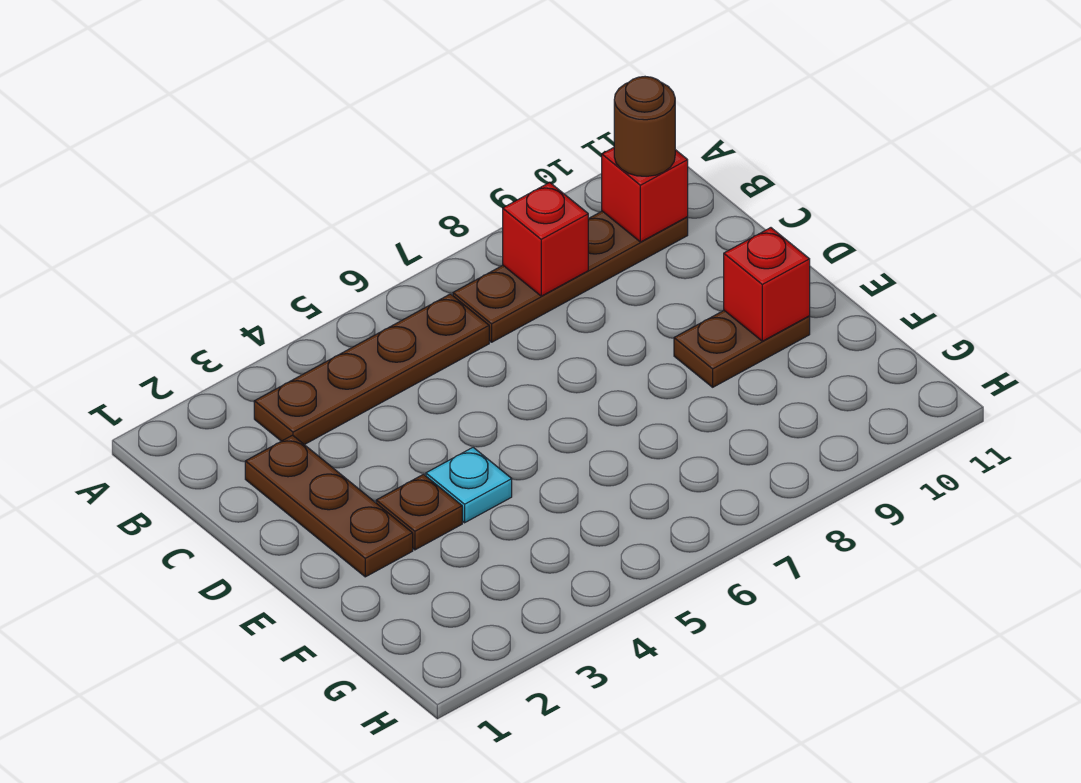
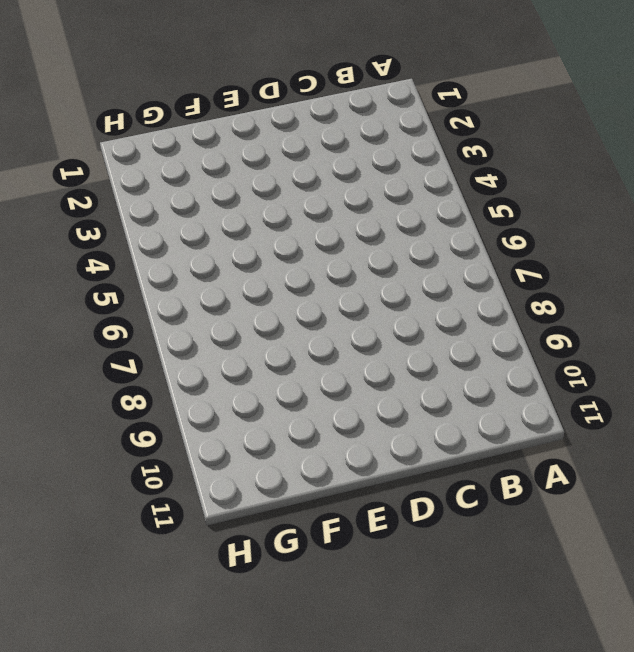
none -> brown plate B3:B6 level 1
none -> brown plate B7:B10 level 1

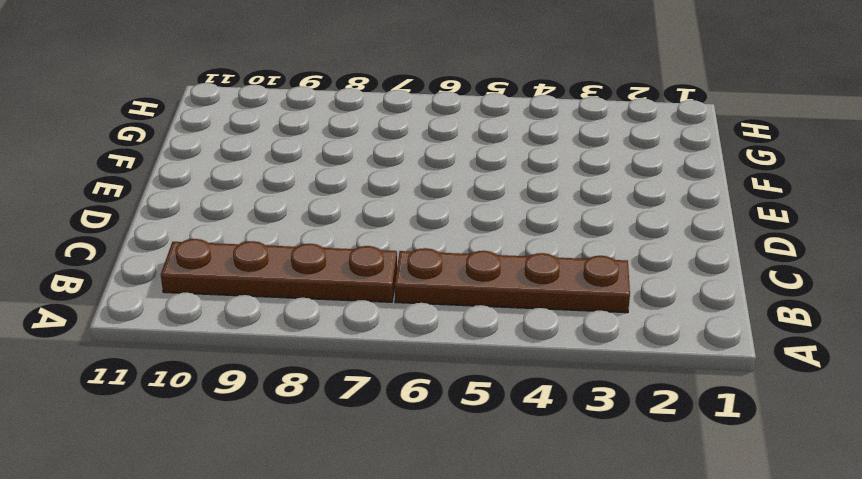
none -> brown plate C2:E2 level 1
none -> brown plate E3 level 1

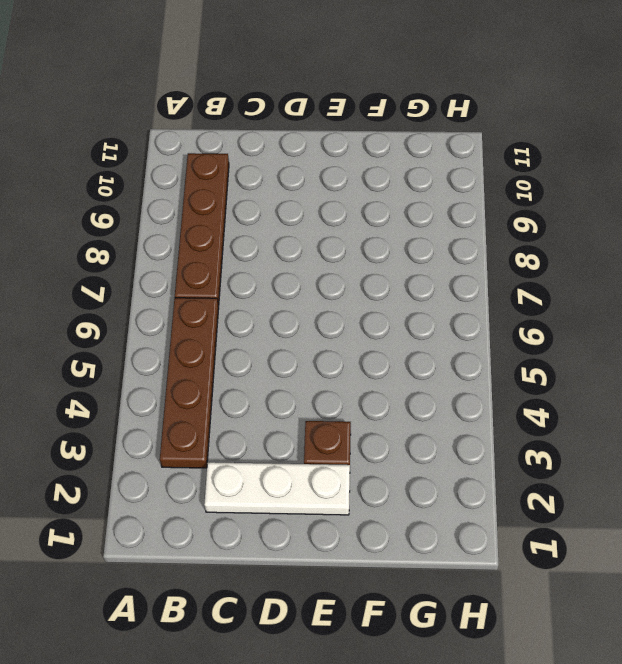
white plate C2:E2 level 1 -> brown plate C2:E2 level 1
none -> cyan plate E4 level 1
none -> brown plate E9:E10 level 1

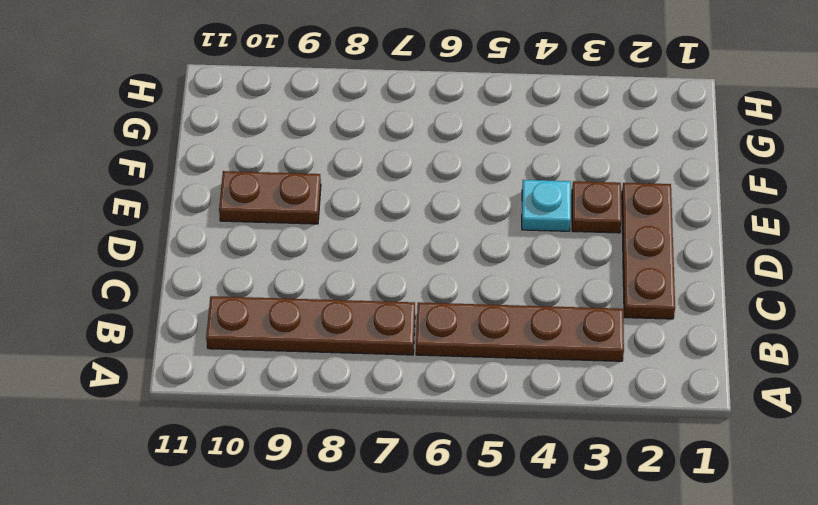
none -> red brick B8 level 2
none -> red brick B10 level 2

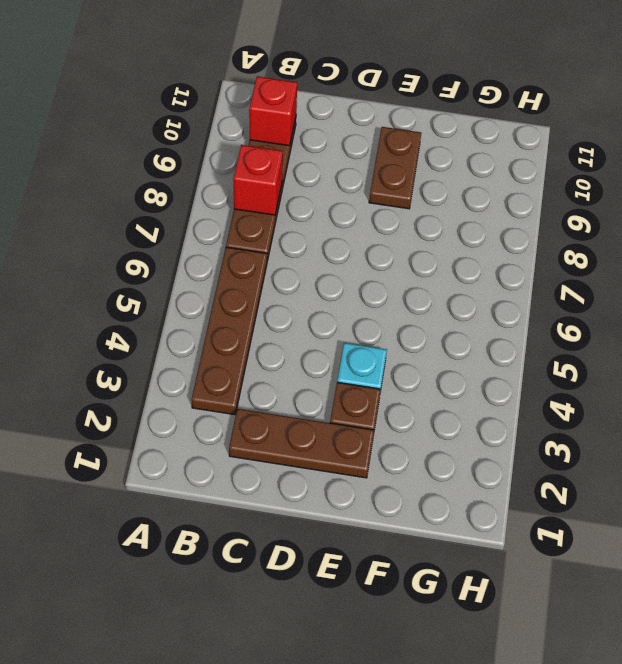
none -> red brick E10 level 2
none -> brown round brick B10 level 3

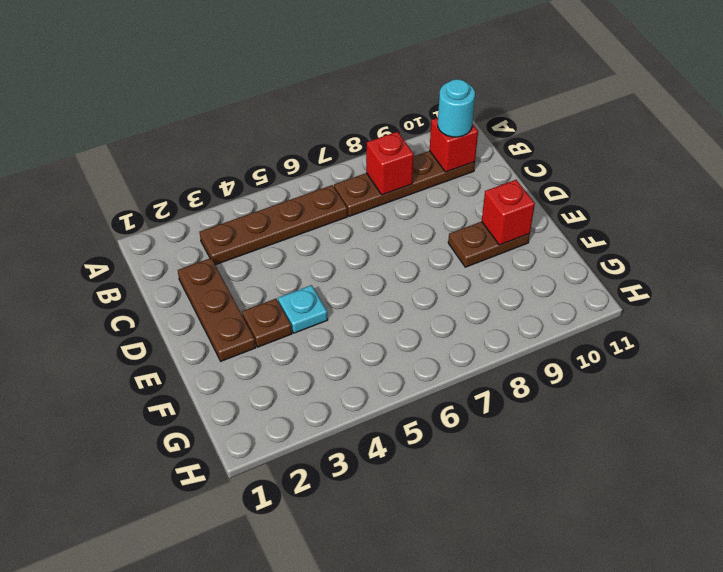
cyan round brick B10 level 3 -> brown round brick B10 level 3

